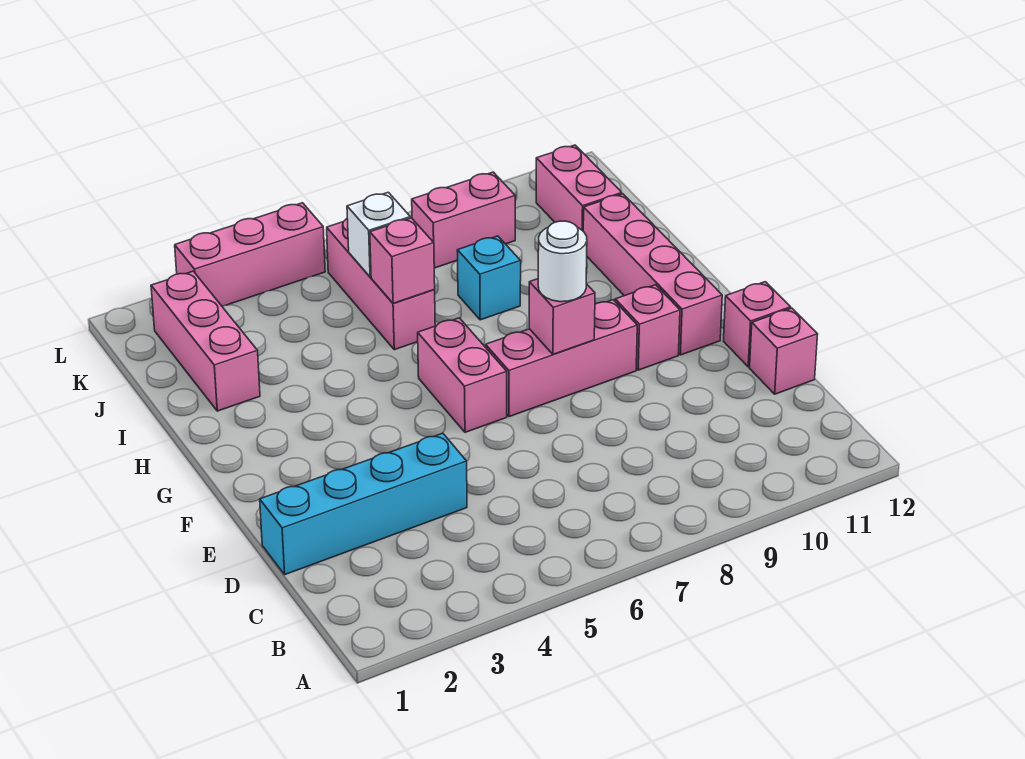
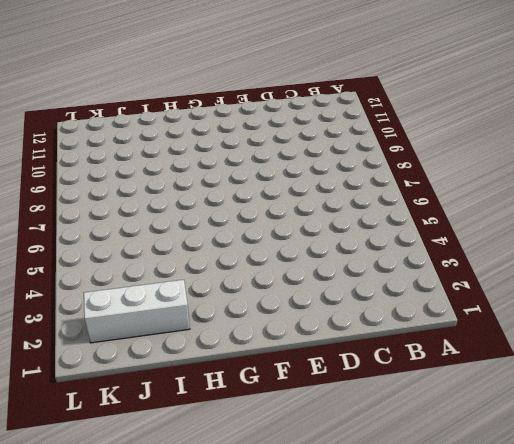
white brick I2:K2 level 1 -> pink brick I2:K2 level 1
none -> cyan brick D1:D4 level 1
none -> pink brick D12 level 1
none -> pink brick E12 level 1

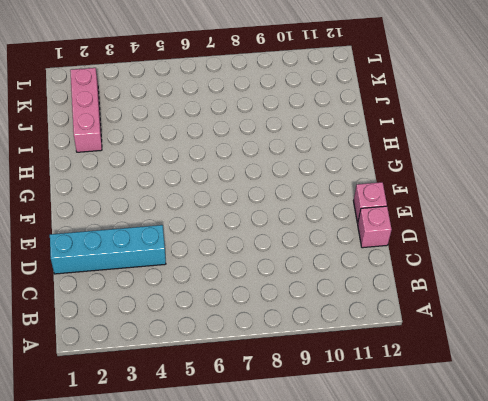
none -> pink brick F6:G6 level 1
none -> pink brick F7:F9 level 1
none -> pink brick F10 level 1

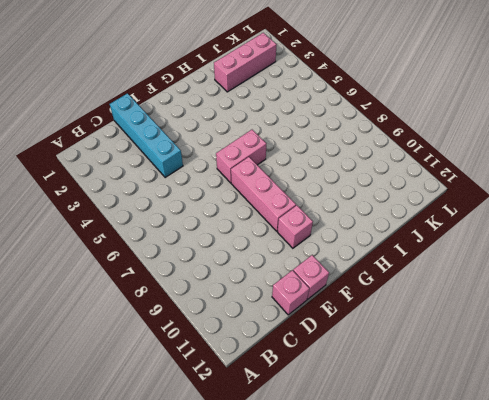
none -> pink brick F11:I11 level 1
none -> pink brick I6:K6 level 1
none -> cyan brick I8 level 1

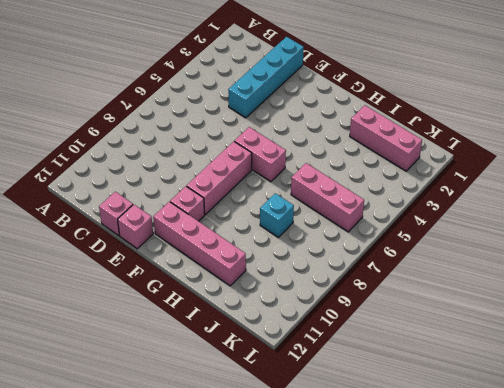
none -> pink brick J11:K11 level 1
none -> pink brick K8:K9 level 1
none -> pink brick L3:L5 level 1

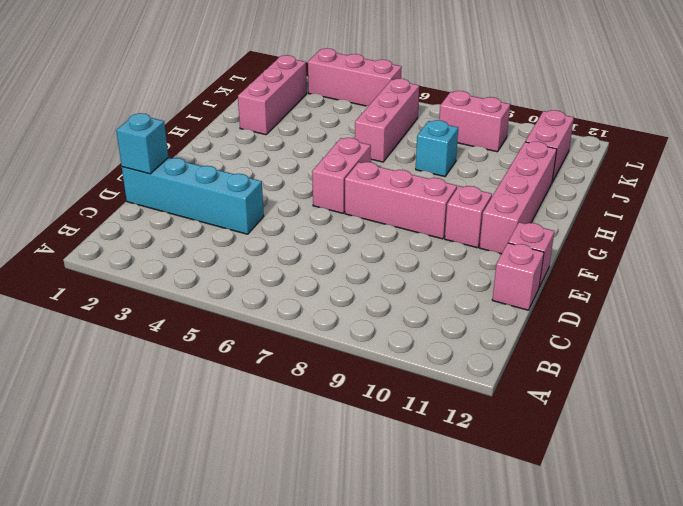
cyan brick D1 level 2 -> none
none -> pink brick F8 level 2
none -> pink brick I6 level 2
none -> white brick J6 level 2

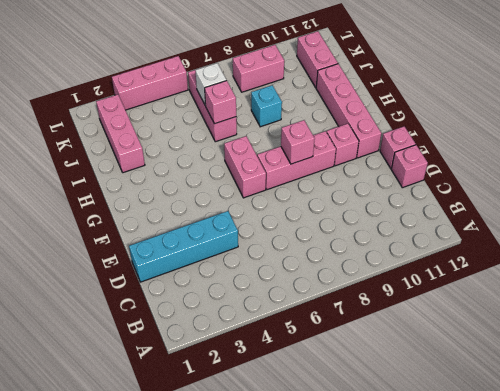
none -> white round brick F8 level 3

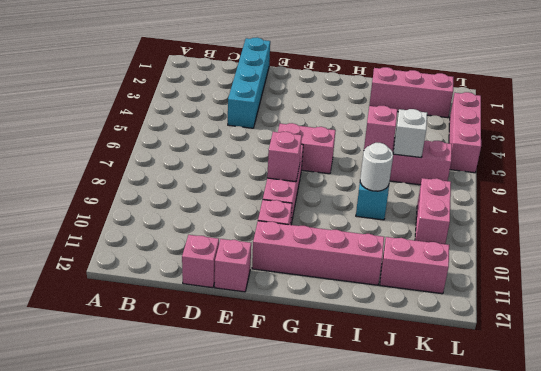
white round brick I8 level 2 -> white round brick F8 level 3

